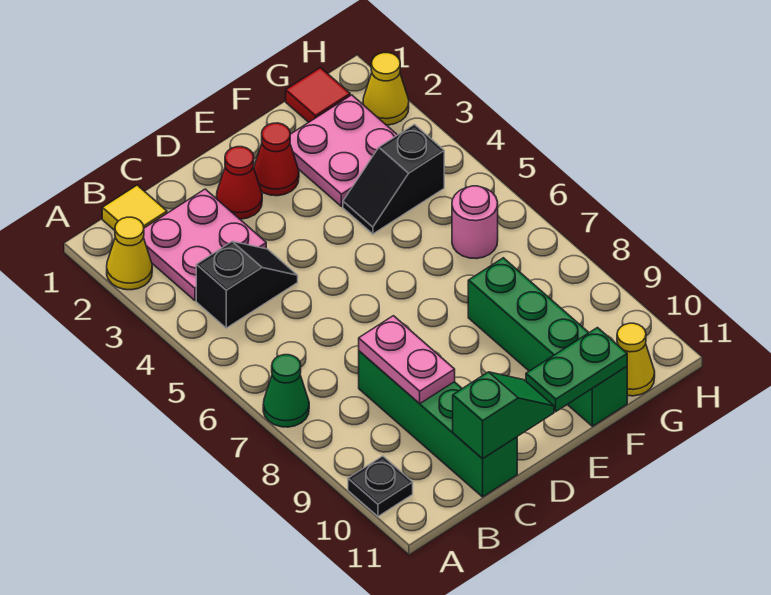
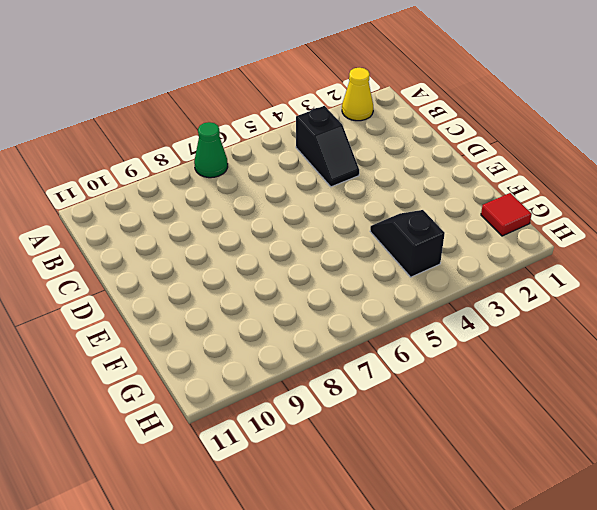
none -> black plate A10 level 1
none -> yellow tile B1 level 1
none -> pink plate B2:C3 level 1

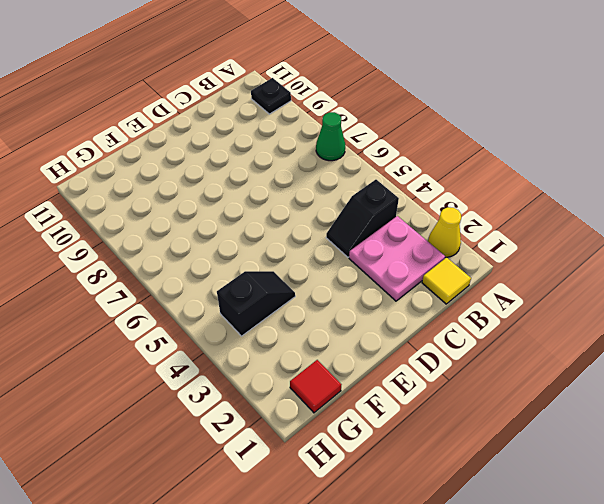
none -> green brick C8:C11 level 1
none -> red cone D2 level 1
none -> red cone E2 level 1

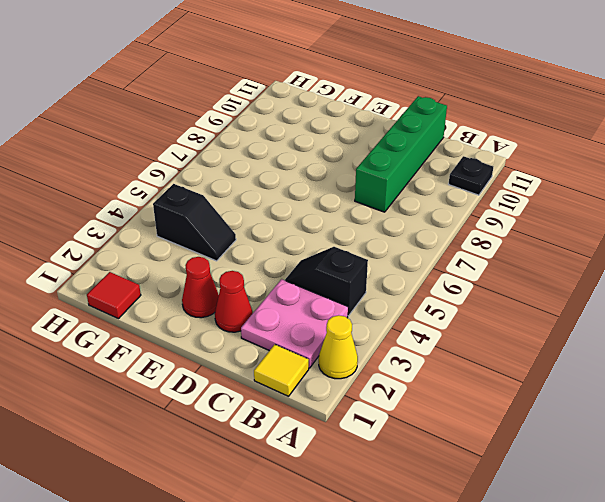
none -> green cone A7 level 1
none -> pink plate F2:G3 level 1
none -> green brick F8:F11 level 1

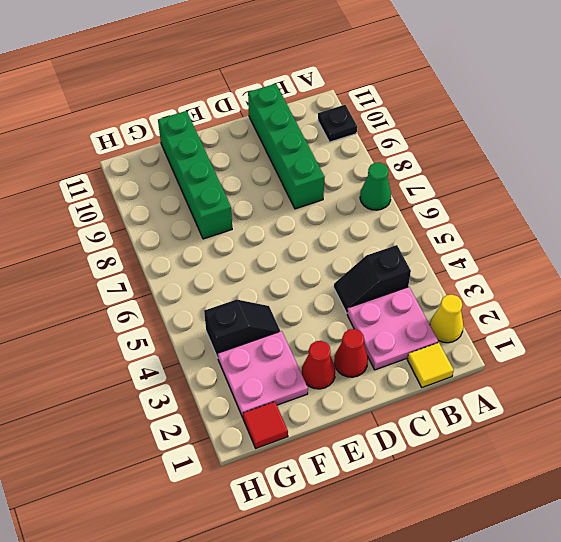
none -> pink round brick G6 level 1
none -> yellow cone G11 level 1
none -> yellow cone H2 level 1

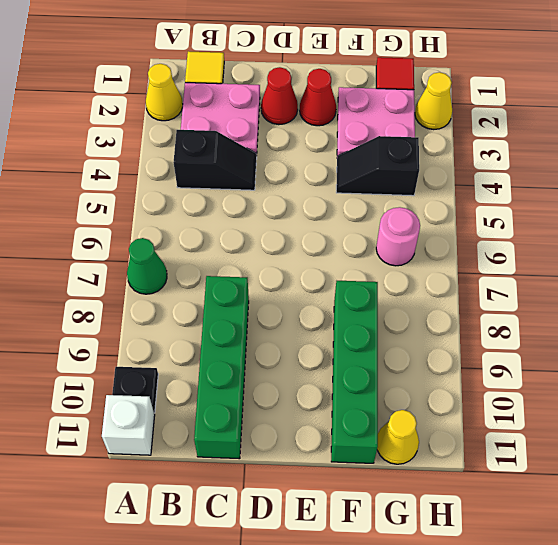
white brick A11 level 1 -> none
none -> pink plate C8:C9 level 2
none -> green slope C11:D11 level 2 top C
none -> green plate E11:F11 level 2

